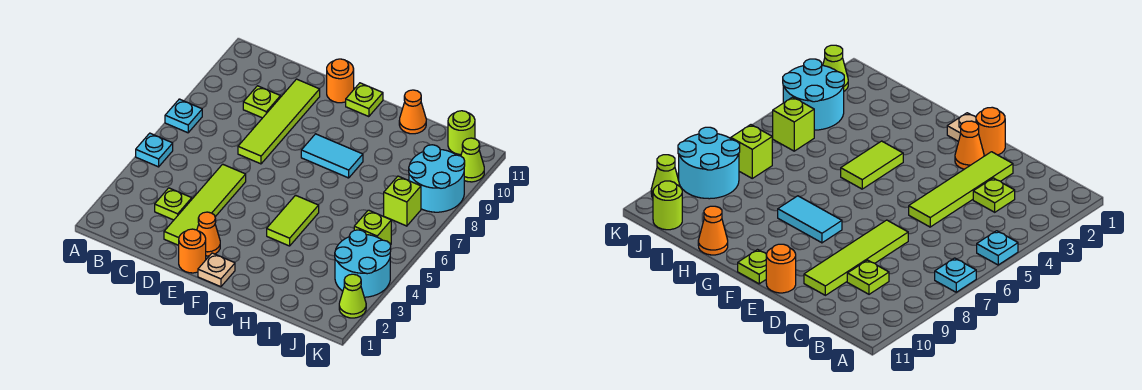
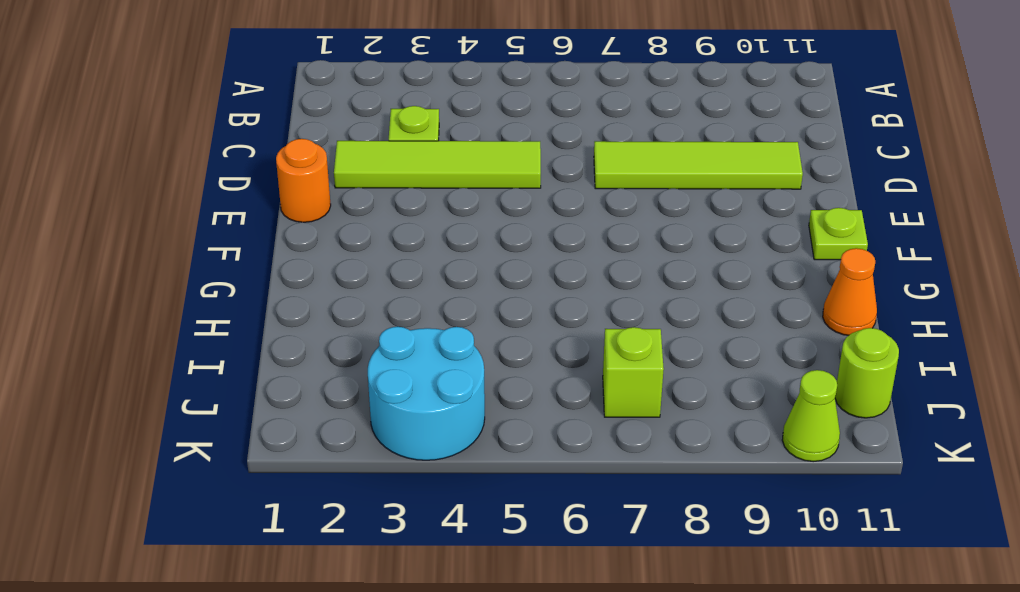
none -> cyan plate A5 level 1
none -> cyan plate A7 level 1
none -> lime plate C9 level 1

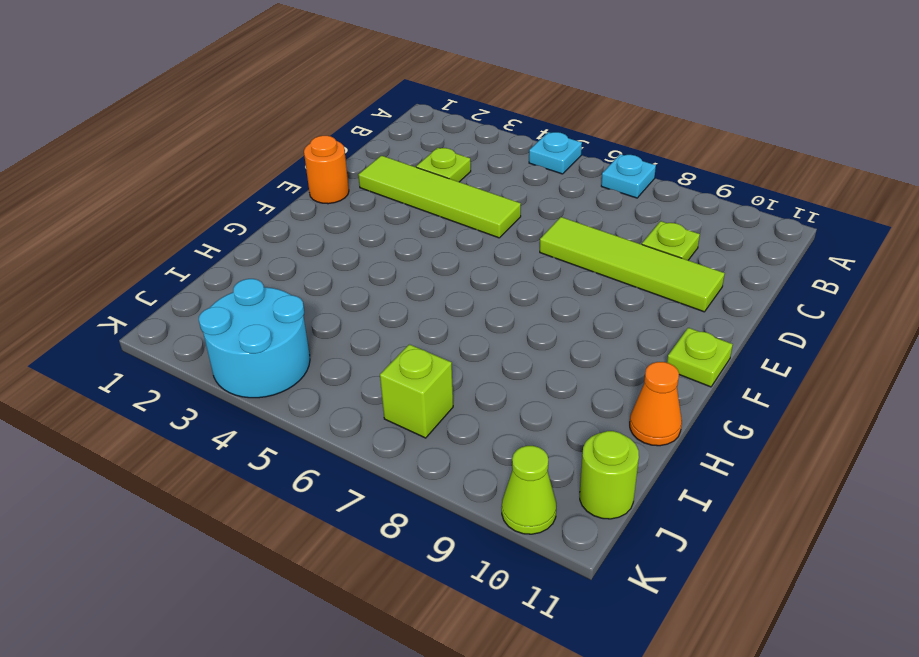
none -> orange cone E2 level 1
none -> orange round brick E11 level 1
none -> tan plate F1 level 1

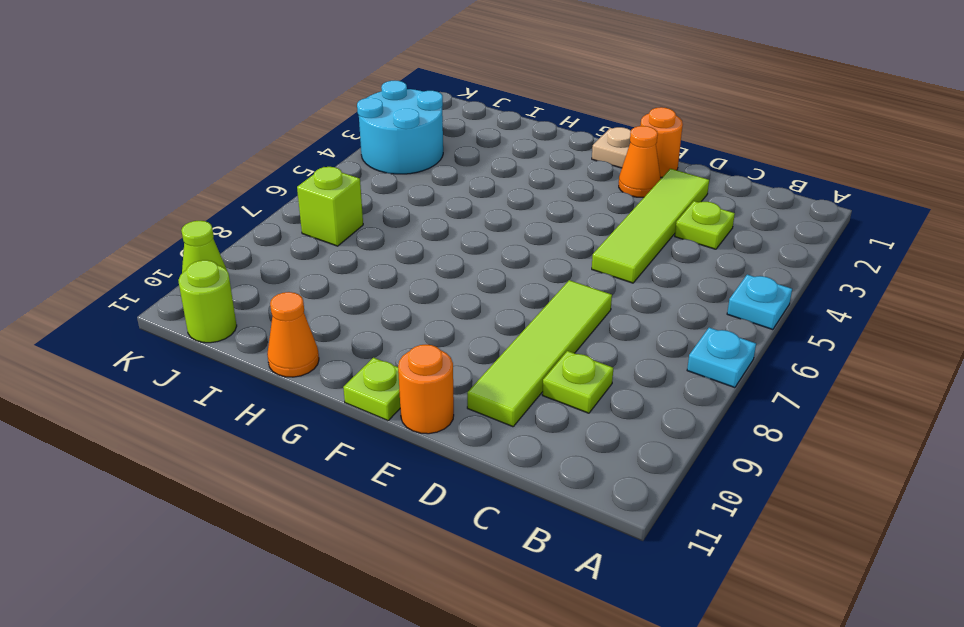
none -> cyan tile F8:G8 level 1
none -> lime tile G4:G5 level 1
none -> lime brick J5 level 1

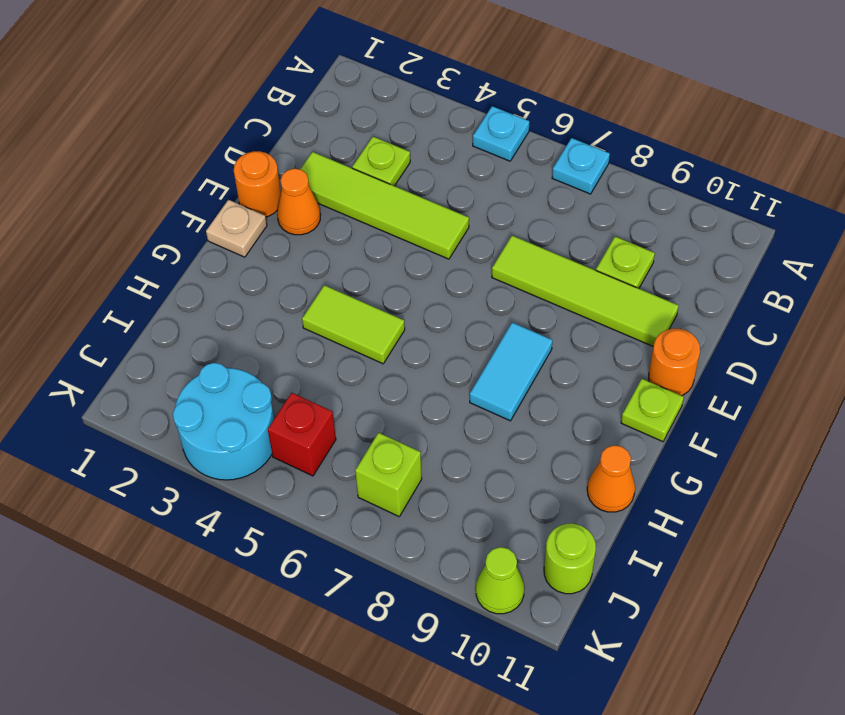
red brick J5 level 1 -> lime brick J5 level 1
none -> cyan round brick J8:K9 level 1
none -> lime cone K2 level 1

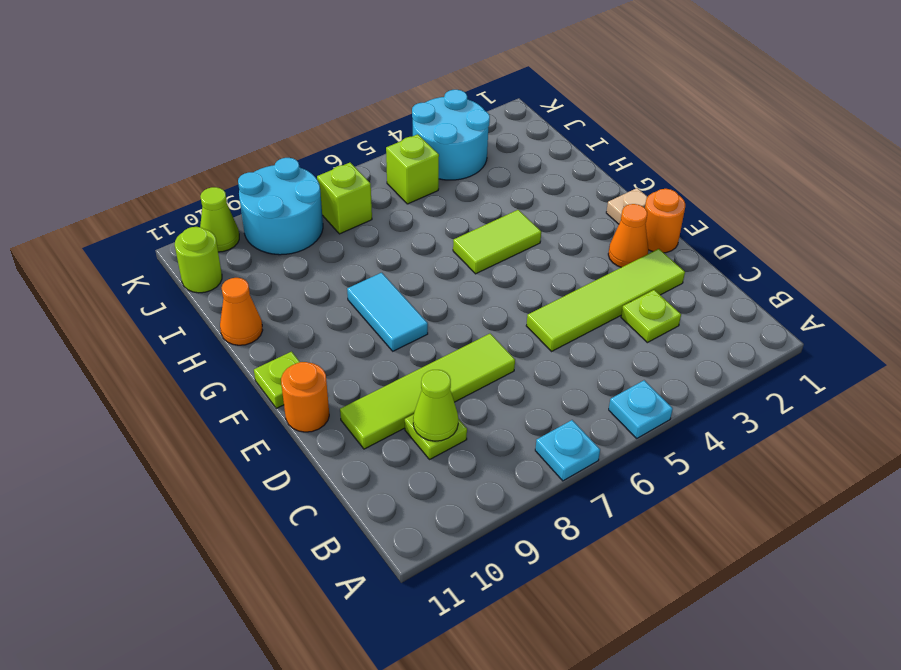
lime cone C9 level 2 -> lime cone K2 level 1

